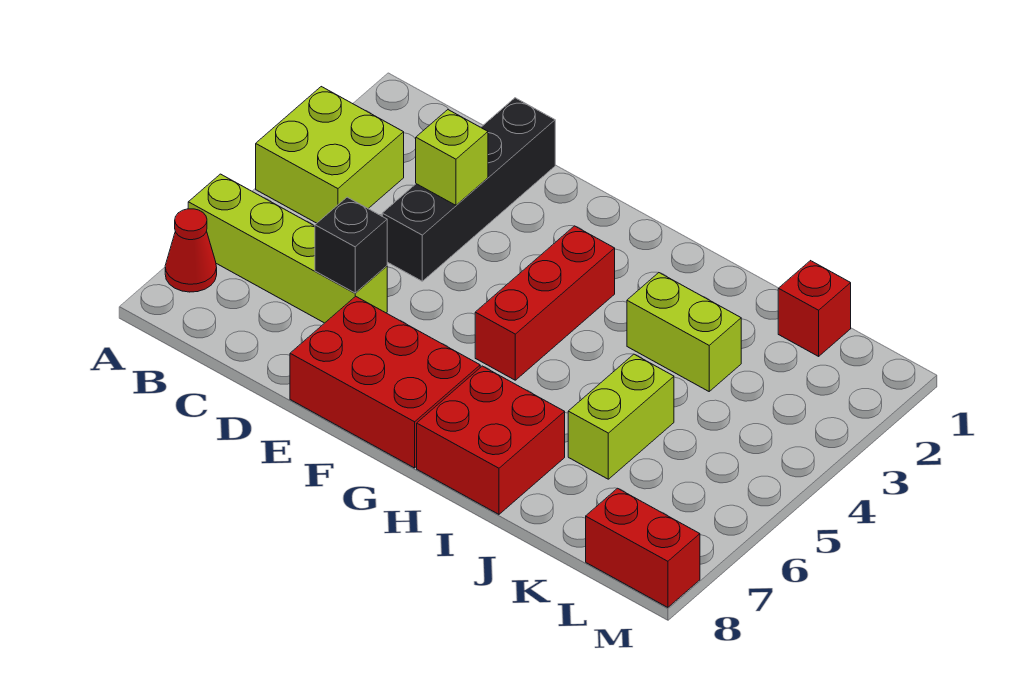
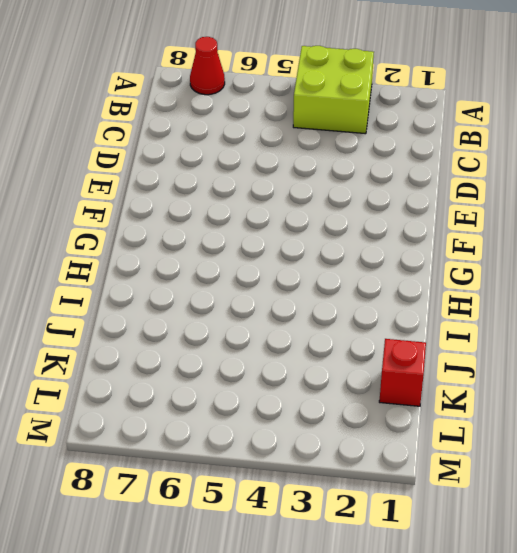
none -> lime brick A6:D6 level 1
none -> black brick D1:D4 level 1
none -> red brick E7:G8 level 1

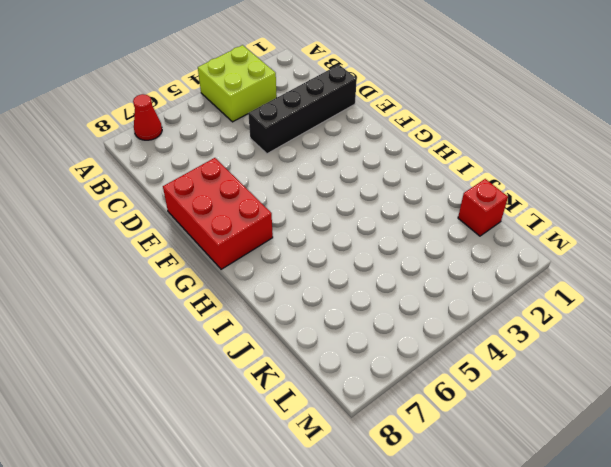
none -> lime brick A6:D6 level 1
none -> red brick G3:G5 level 1
none -> red brick H7:I8 level 1

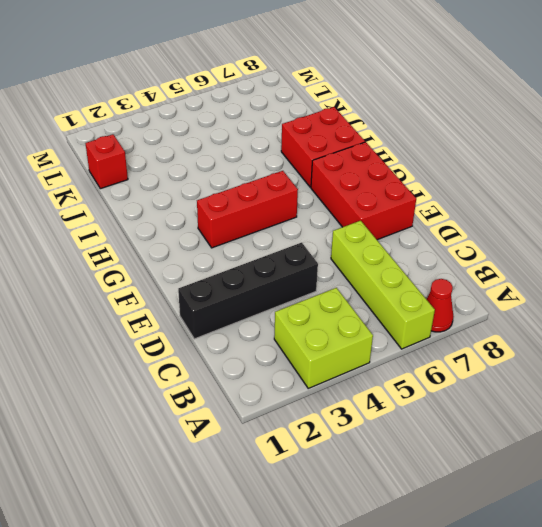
none -> lime brick I3:J3 level 1
none -> lime brick J5:J6 level 1
none -> red brick L8:M8 level 1

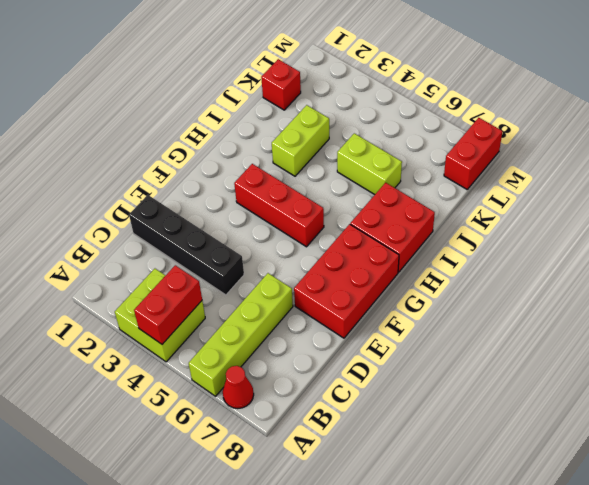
red brick A4:B4 level 2 -> none
none -> lime brick D3 level 2
none -> black brick D6 level 2

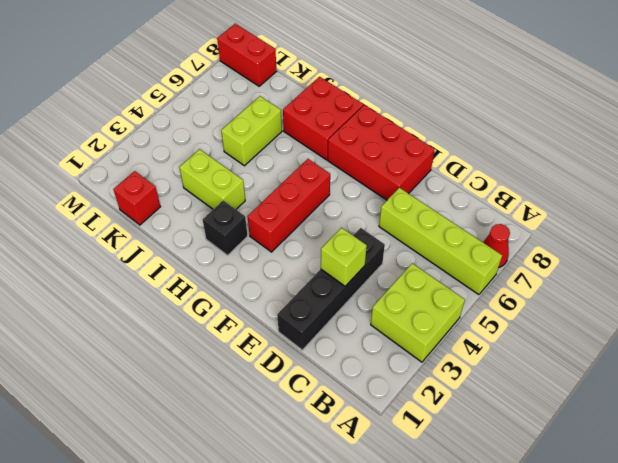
black brick H2 level 1 -> black brick D6 level 2

